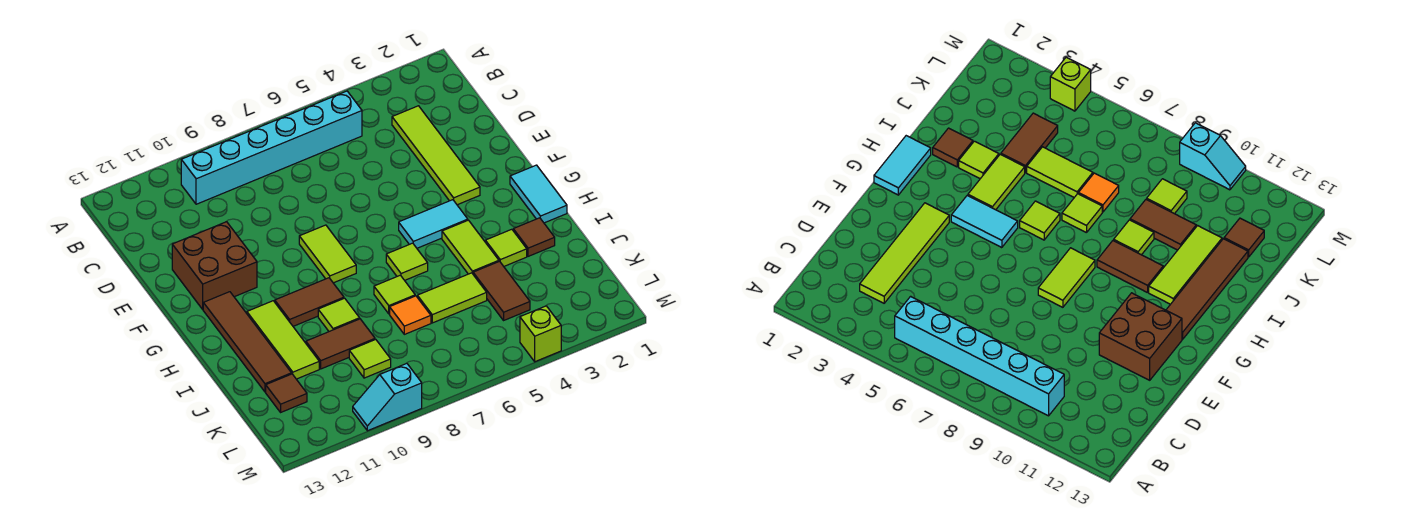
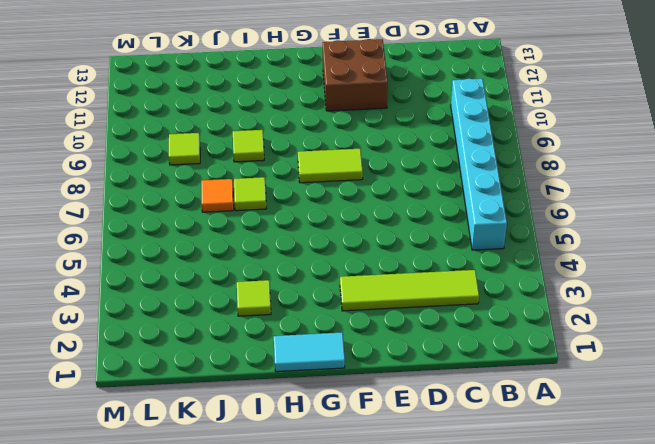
none -> cyan tile G4:G5 level 1
none -> brown tile G12:J12 level 1
none -> lime tile H4:I4 level 1

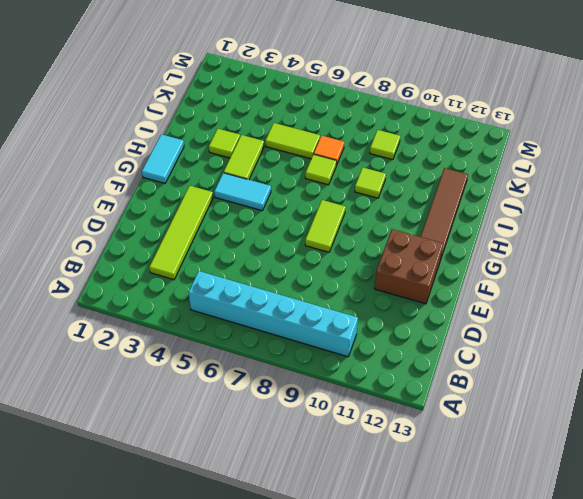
none -> lime tile H6 level 1
none -> brown tile H9:H10 level 1
none -> lime tile H11:J11 level 1

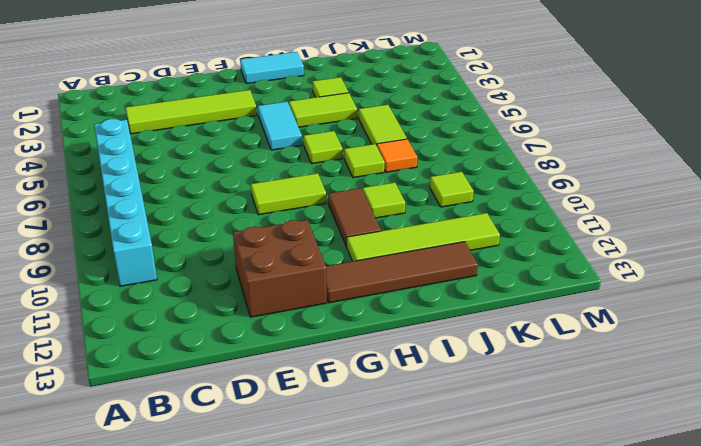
lime tile H11:K11 level 1 -> lime tile H11:J11 level 1
none -> brown tile I2 level 1
none -> brown tile J4:K4 level 1
none -> brown tile J9:J10 level 1

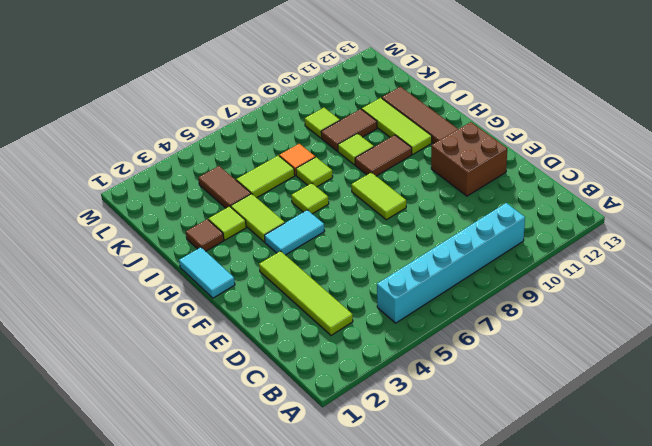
none -> brown tile K12 level 1
none -> lime brick M4 level 1
none -> cyan slope M9:M10 level 1 top 9

